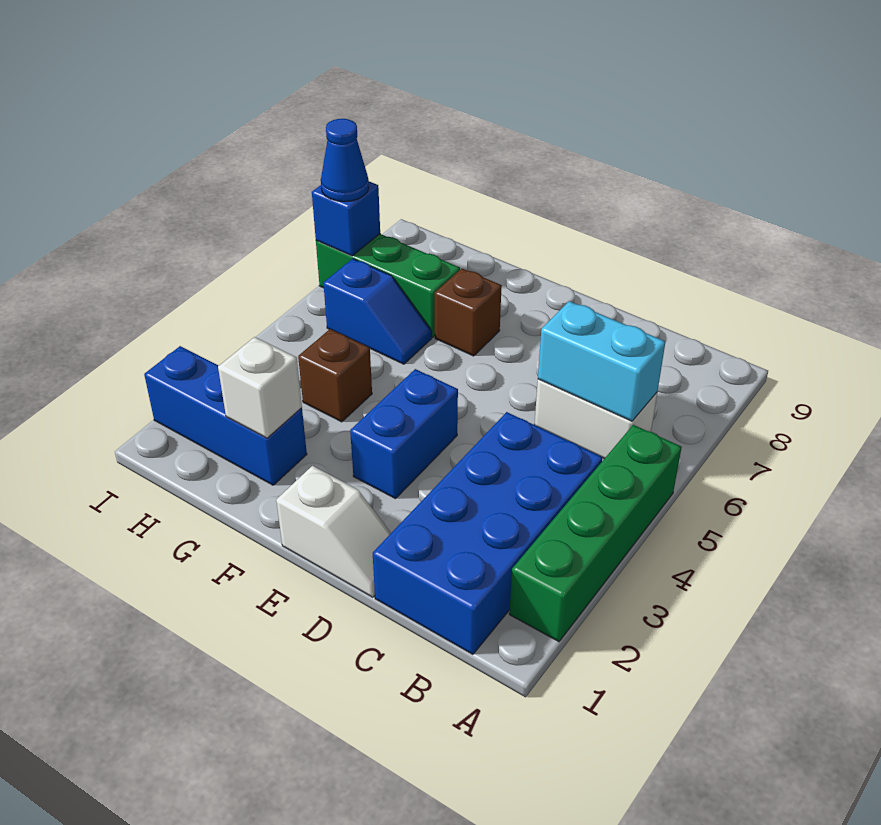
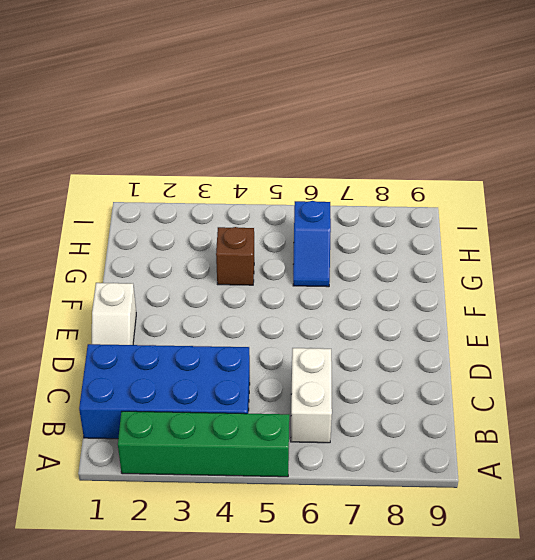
none -> blue brick E3:E4 level 1
none -> brown brick F7 level 1
none -> blue brick G2:I2 level 1

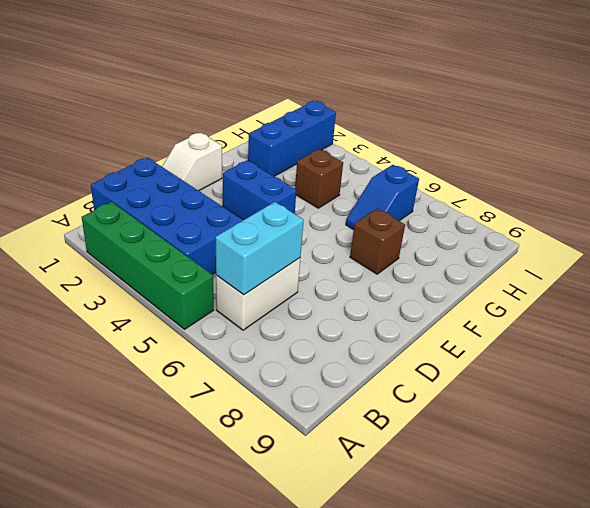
none -> green brick G7:I7 level 1
none -> white brick G2 level 2
none -> blue brick I7 level 2

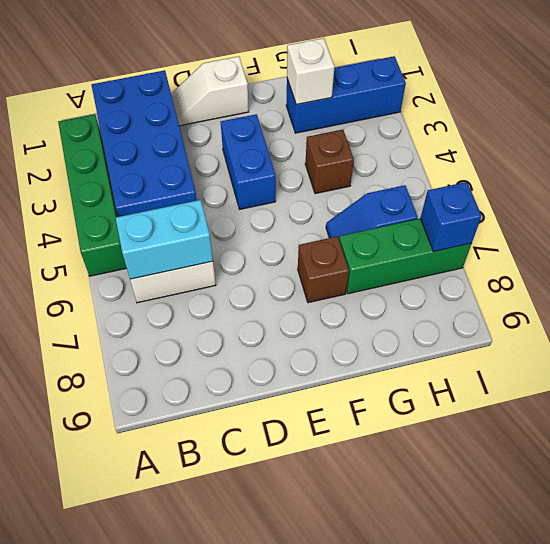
none -> blue cone I7 level 3

